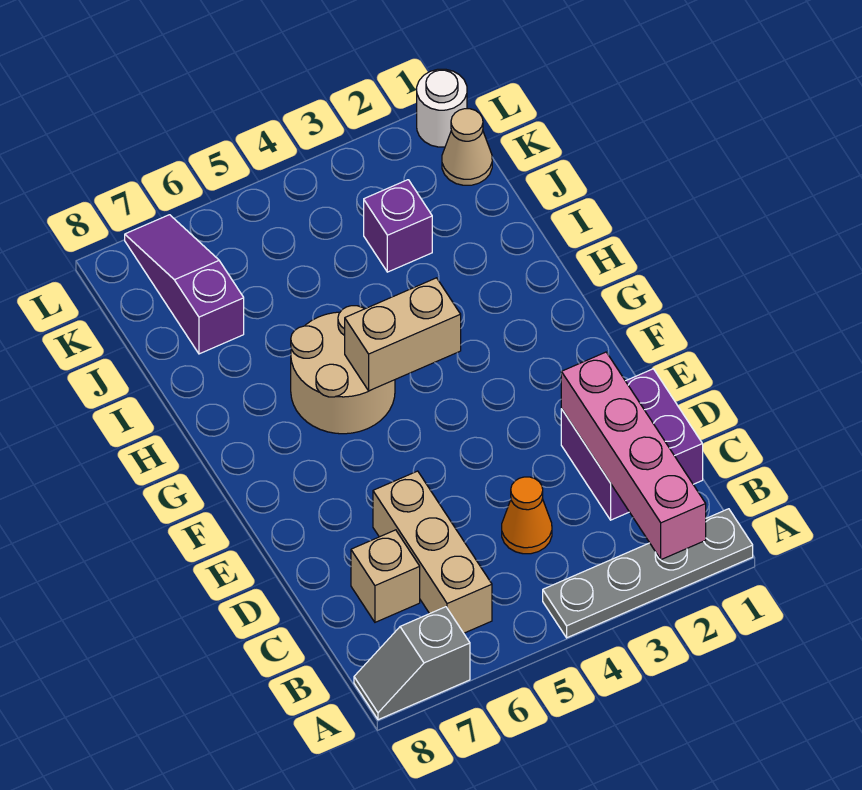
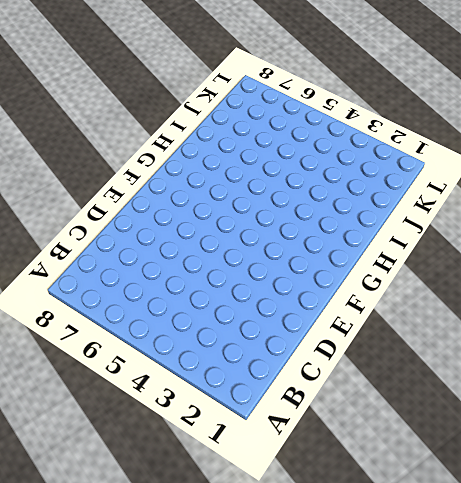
none -> grey plate A1:A4 level 1
none -> grey slope A7:A8 level 1 top 7
none -> tan brick B6:D6 level 1

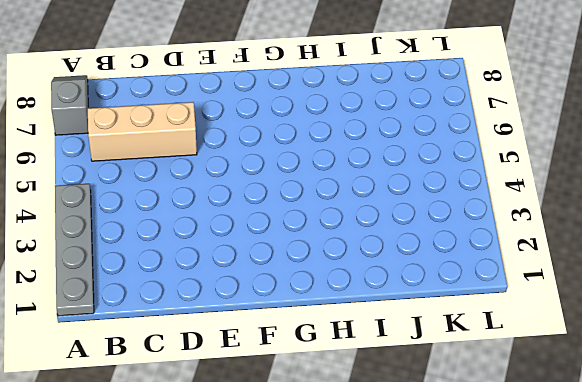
none -> purple brick C1:D2 level 1
none -> orange cone C4 level 1
none -> tan brick C7 level 1

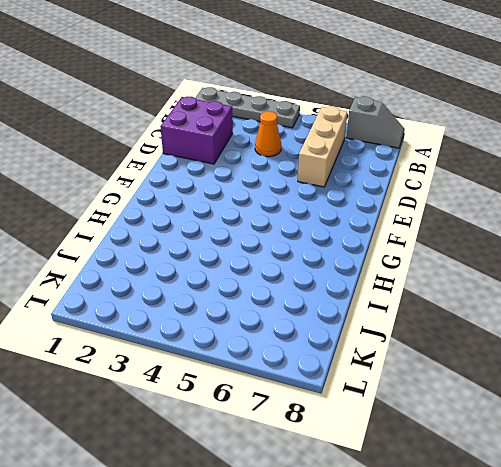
none -> tan brick C7 level 1
none -> tan round brick G5:H6 level 1
none -> purple brick J3 level 1

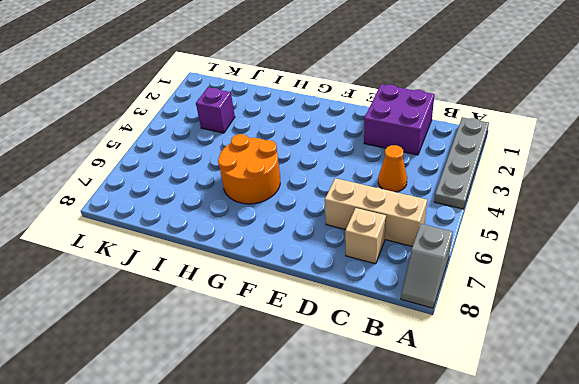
orange round brick G5:H6 level 1 -> tan round brick G5:H6 level 1
none -> purple slope J7:L7 level 1 top J
none -> tan cone K1 level 1
none -> white round brick L1 level 1

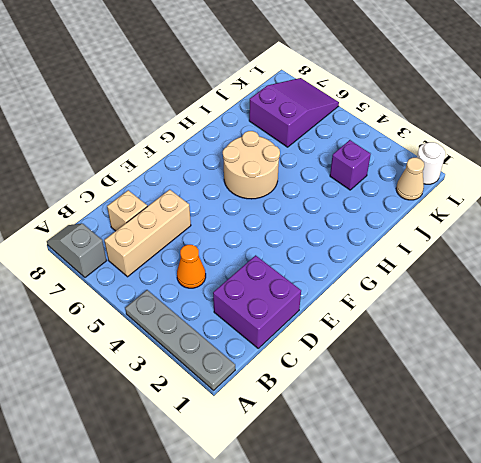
purple slope J6:L7 level 1 top J -> purple slope J7:L7 level 1 top J
none -> pink brick A2:D2 level 2
none -> tan brick G4:G5 level 2

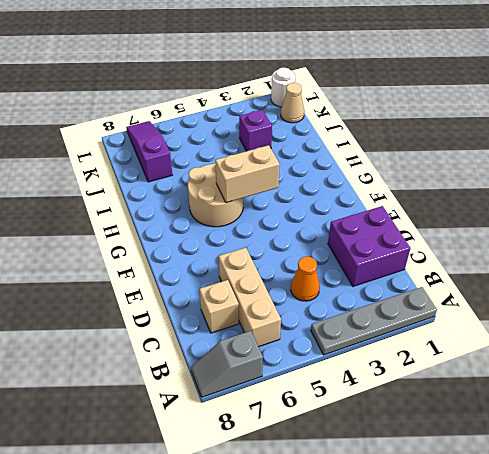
none -> pink brick A2:D2 level 2

